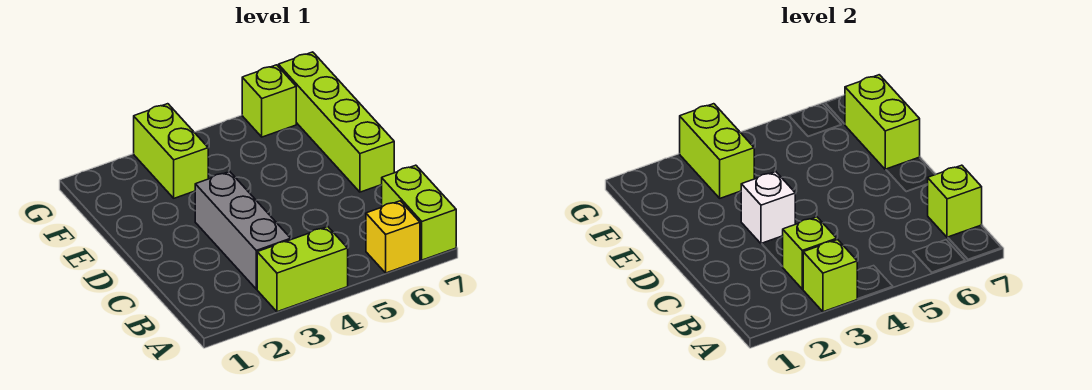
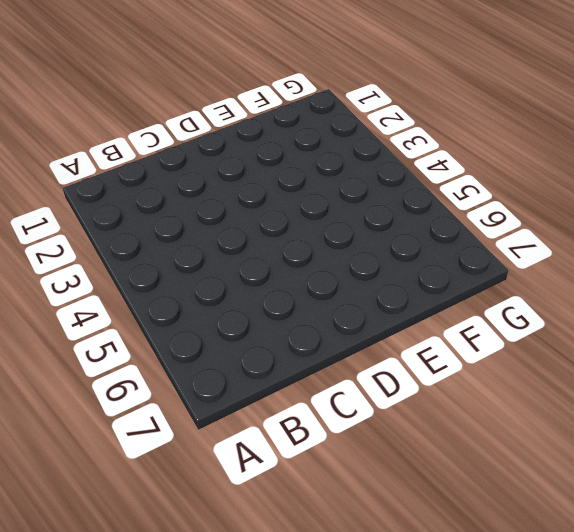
none -> lime brick A3:A4 level 1
none -> yellow brick A6 level 1
none -> lime brick A7:B7 level 1

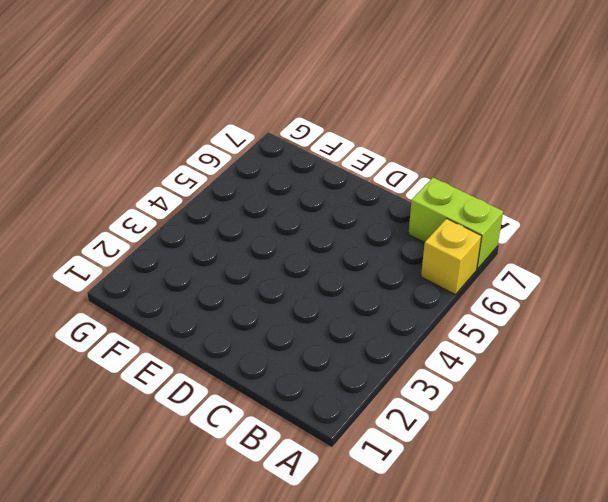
none -> lime brick A3:A4 level 1
none -> grey brick B3:D3 level 1
none -> lime brick D7:G7 level 1

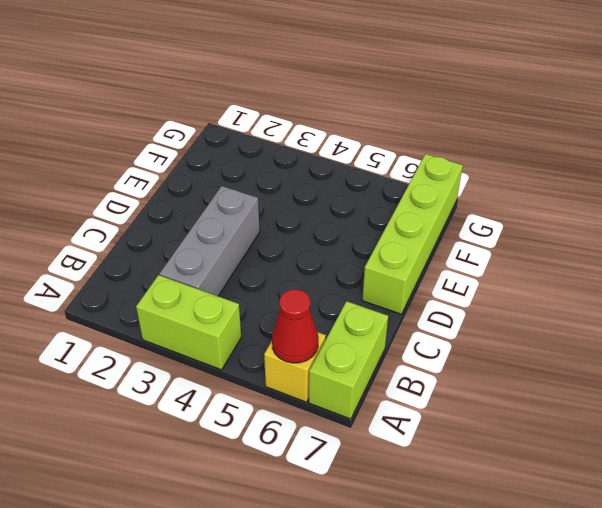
red cone A6 level 2 -> none
none -> lime brick F3:G3 level 1
none -> lime brick G6 level 1
none -> lime brick A3 level 2

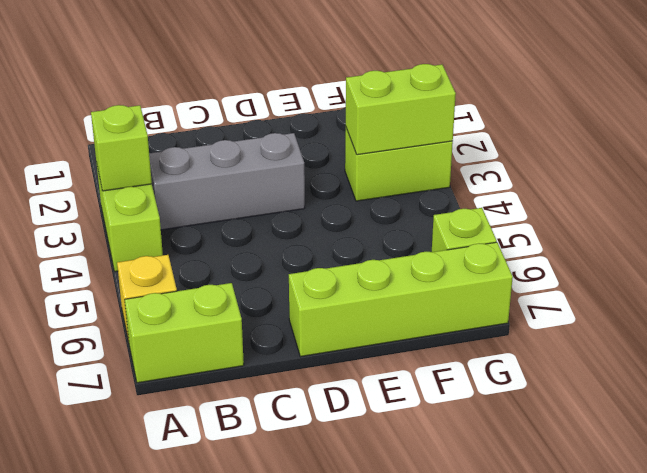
none -> lime brick B3 level 2
none -> lime brick B7 level 2
none -> white brick D3 level 2

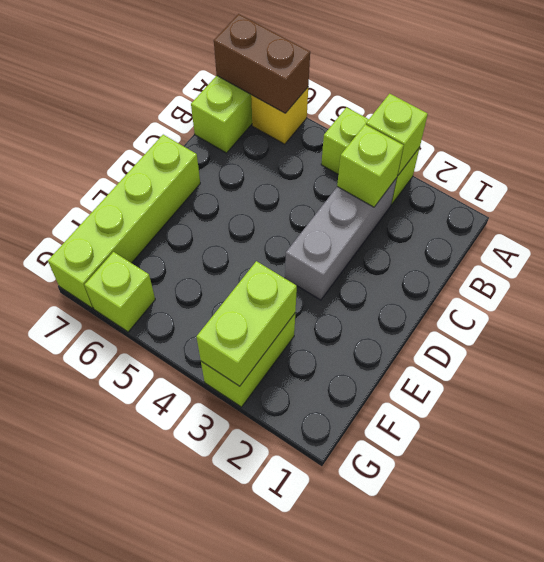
brown brick A6:A7 level 2 -> none
none -> lime brick B7 level 2
none -> white brick D3 level 2
none -> lime brick E7:F7 level 2

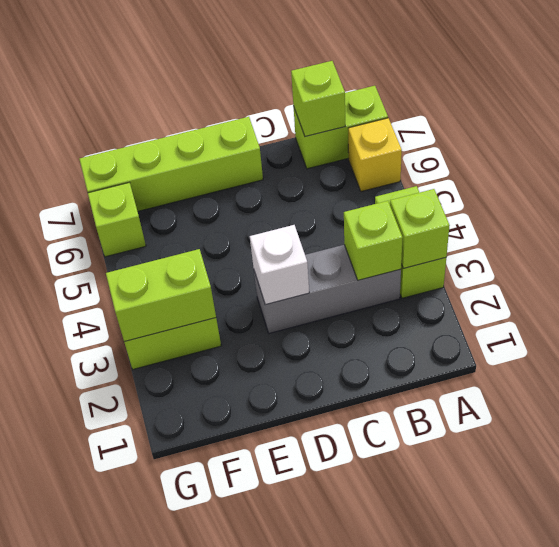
none -> lime brick E7:F7 level 2

